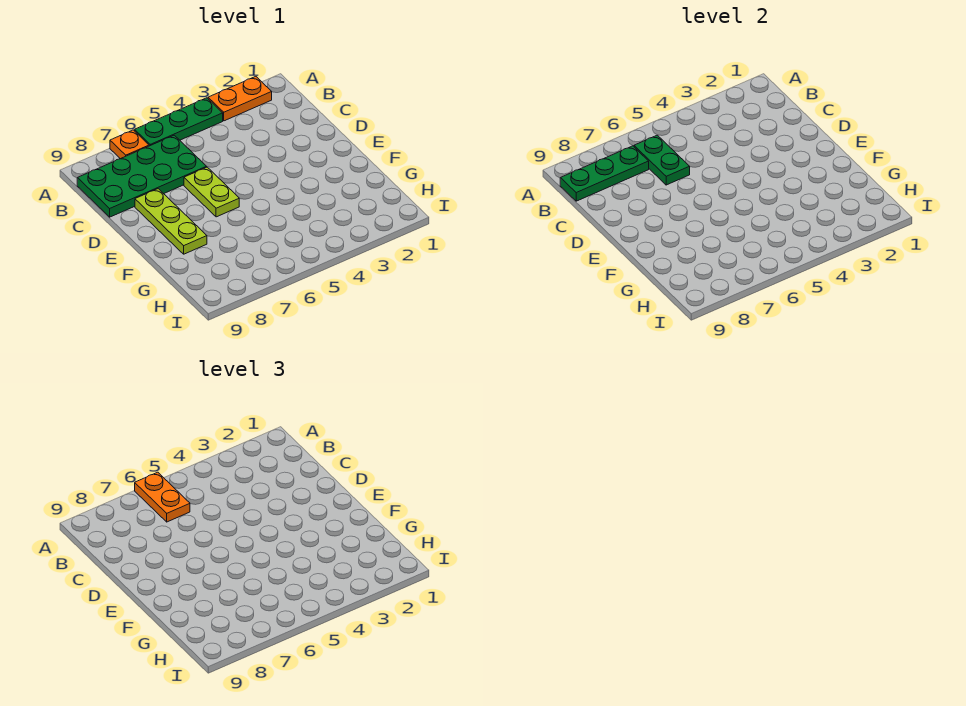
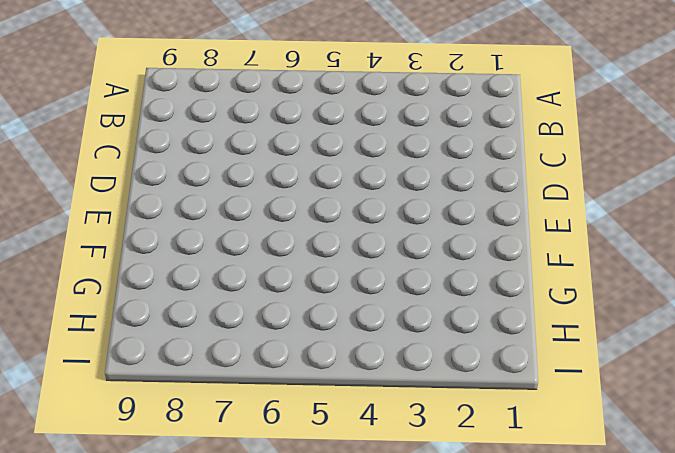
none -> orange plate A2:A3 level 1
none -> green plate A4:A6 level 1

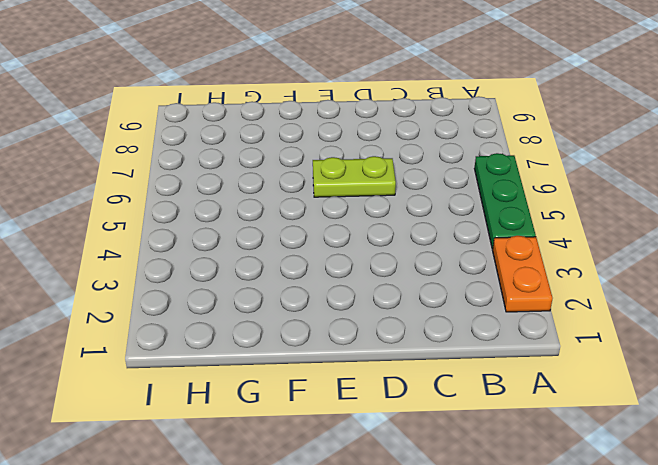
none -> orange plate A7 level 1
none -> green plate B6:C9 level 1

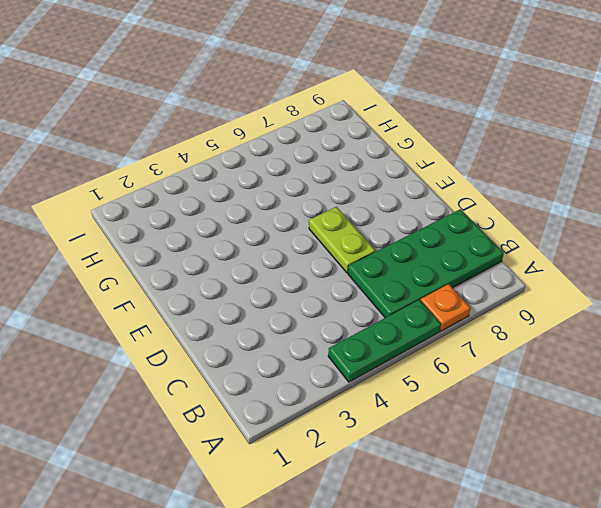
none -> orange plate A2:A3 level 1
none -> lime plate D8:F8 level 1

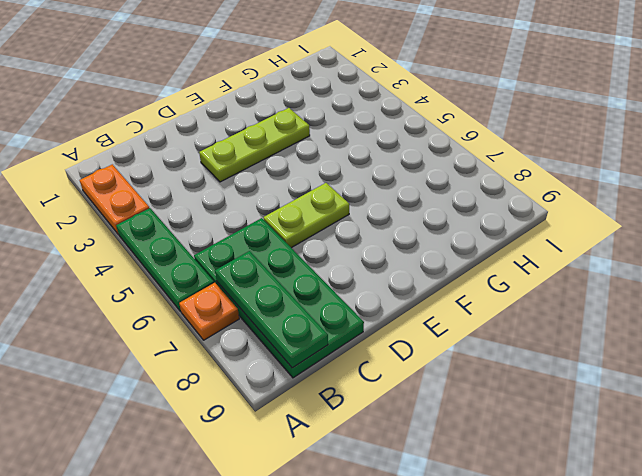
lime plate D3:F3 level 1 -> lime plate D8:F8 level 1
none -> green plate B6:C6 level 2
none -> orange plate A6:B6 level 3

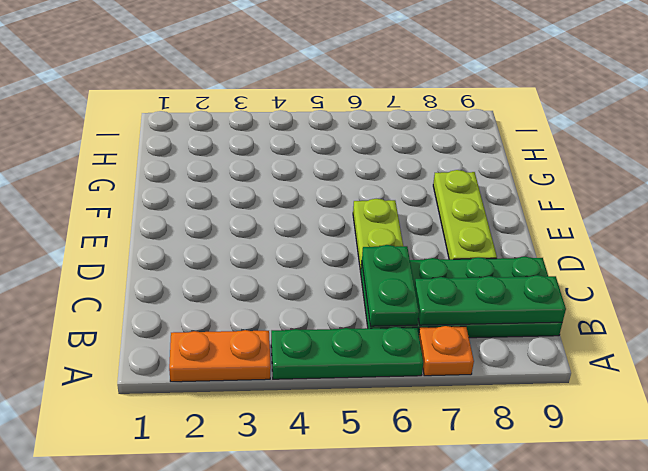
none -> orange plate A6:B6 level 3

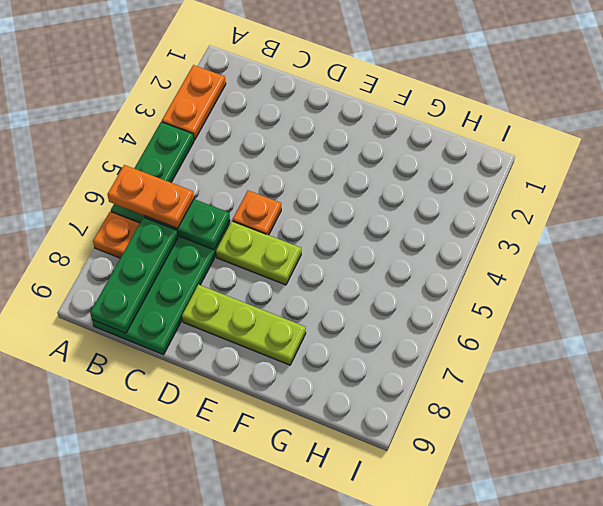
orange plate D5 level 1 -> none

